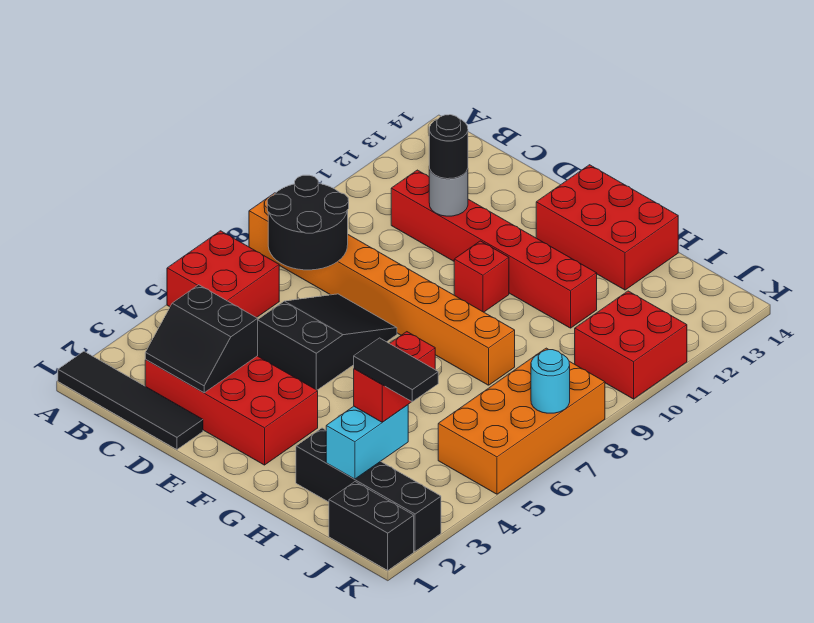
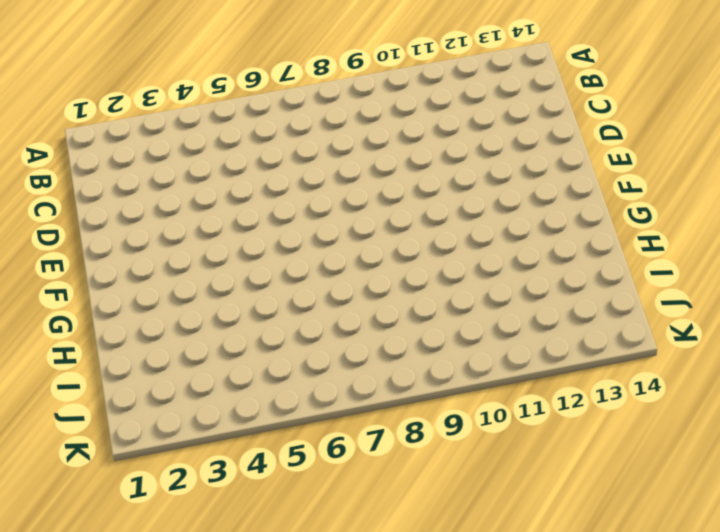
none -> black tile A1:D1 level 1
none -> red brick A5:B6 level 1
none -> orange brick A8:H8 level 1

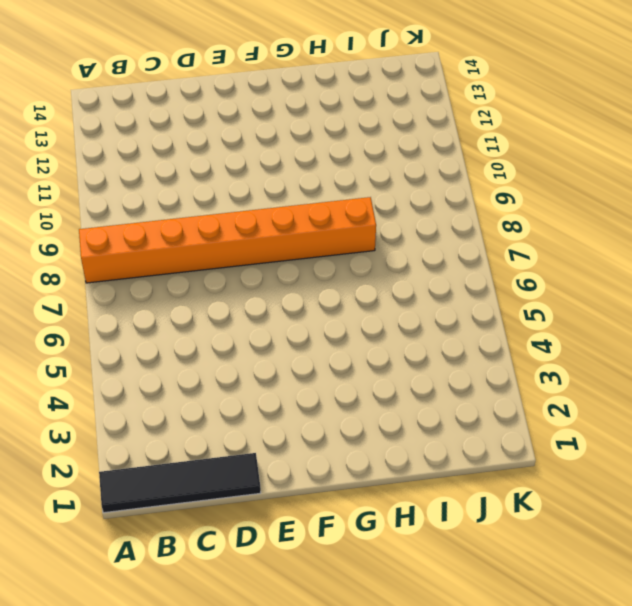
none -> red brick A5:B6 level 1
none -> red brick C2:F3 level 1
none -> red brick C11:H11 level 1

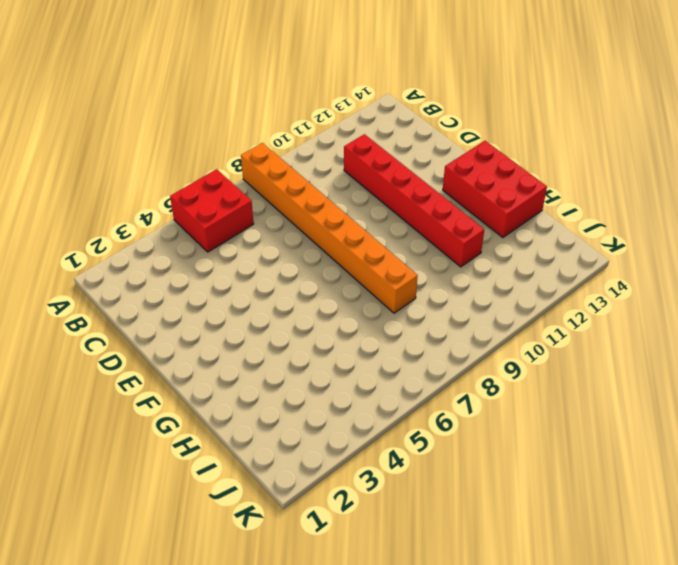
none -> black tile A1:D1 level 1
none -> red brick C2:F3 level 1
none -> black slope D5:E7 level 1 top 5

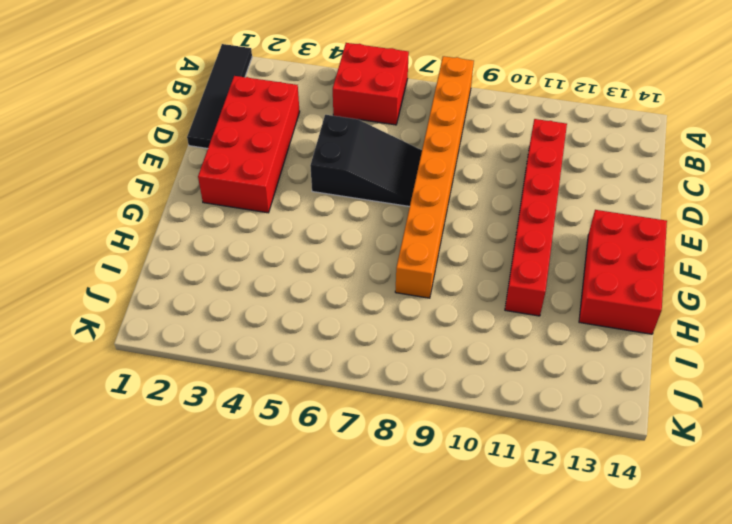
none -> red brick F10 level 1
none -> black brick H2:K2 level 1
none -> black brick J1:K1 level 1

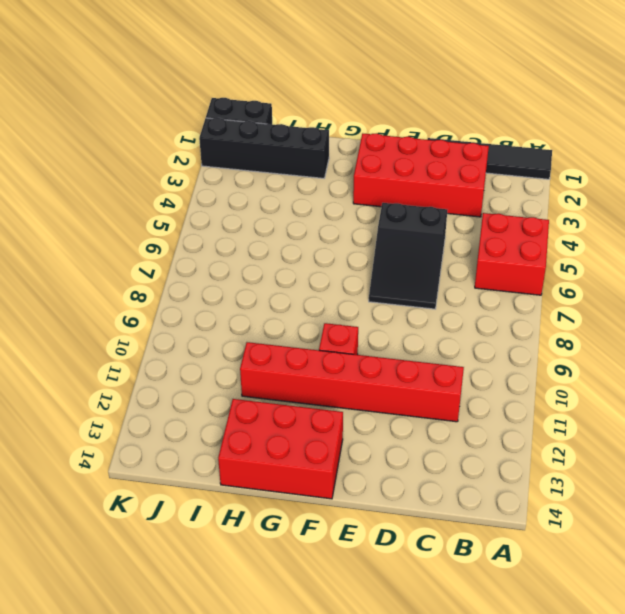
none -> orange brick A8:H8 level 1
none -> orange brick J5:K8 level 1
none -> red brick J10:K11 level 1

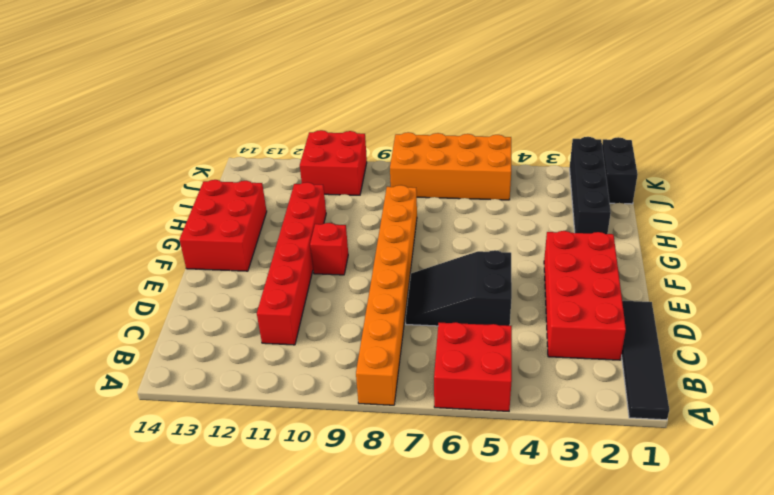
none -> black round brick B7:C8 level 2
none -> black slope C2:D3 level 2 top 3
none -> grey round brick D11 level 2

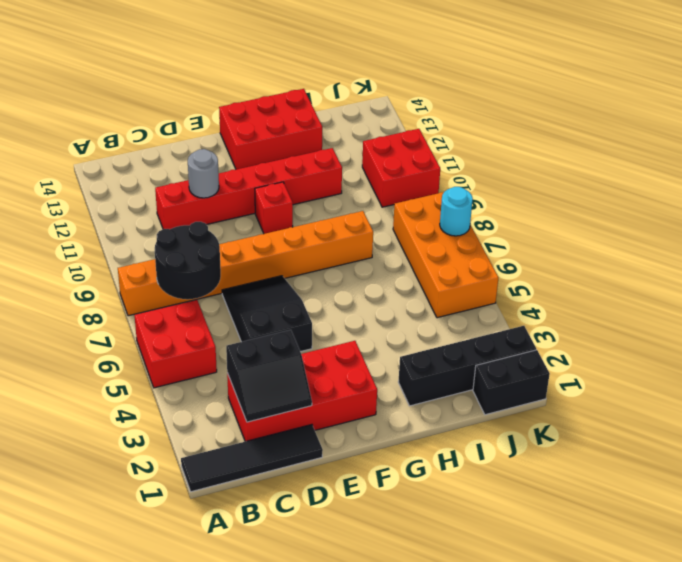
none -> cyan brick I2:I3 level 2
none -> black round brick D11 level 3
none -> red brick I3:I4 level 3

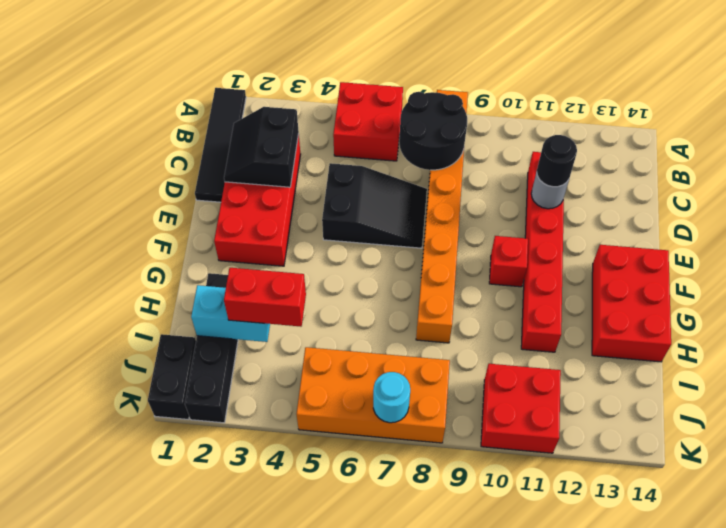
none -> black tile I3:J3 level 4

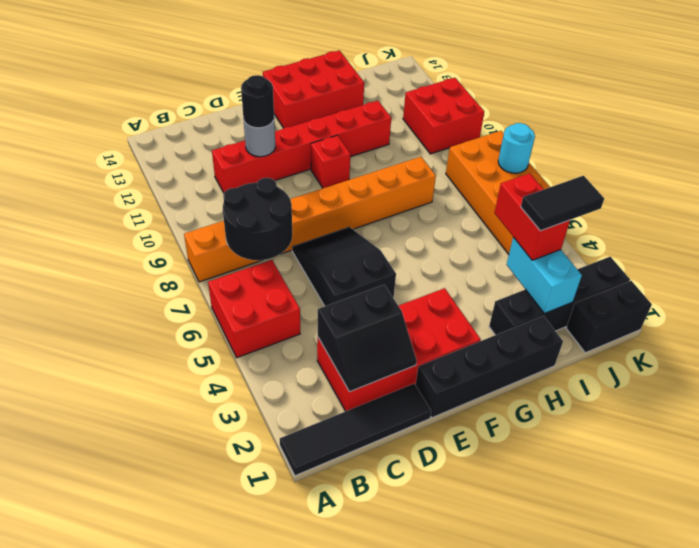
black brick E1:H1 level 1 -> none

